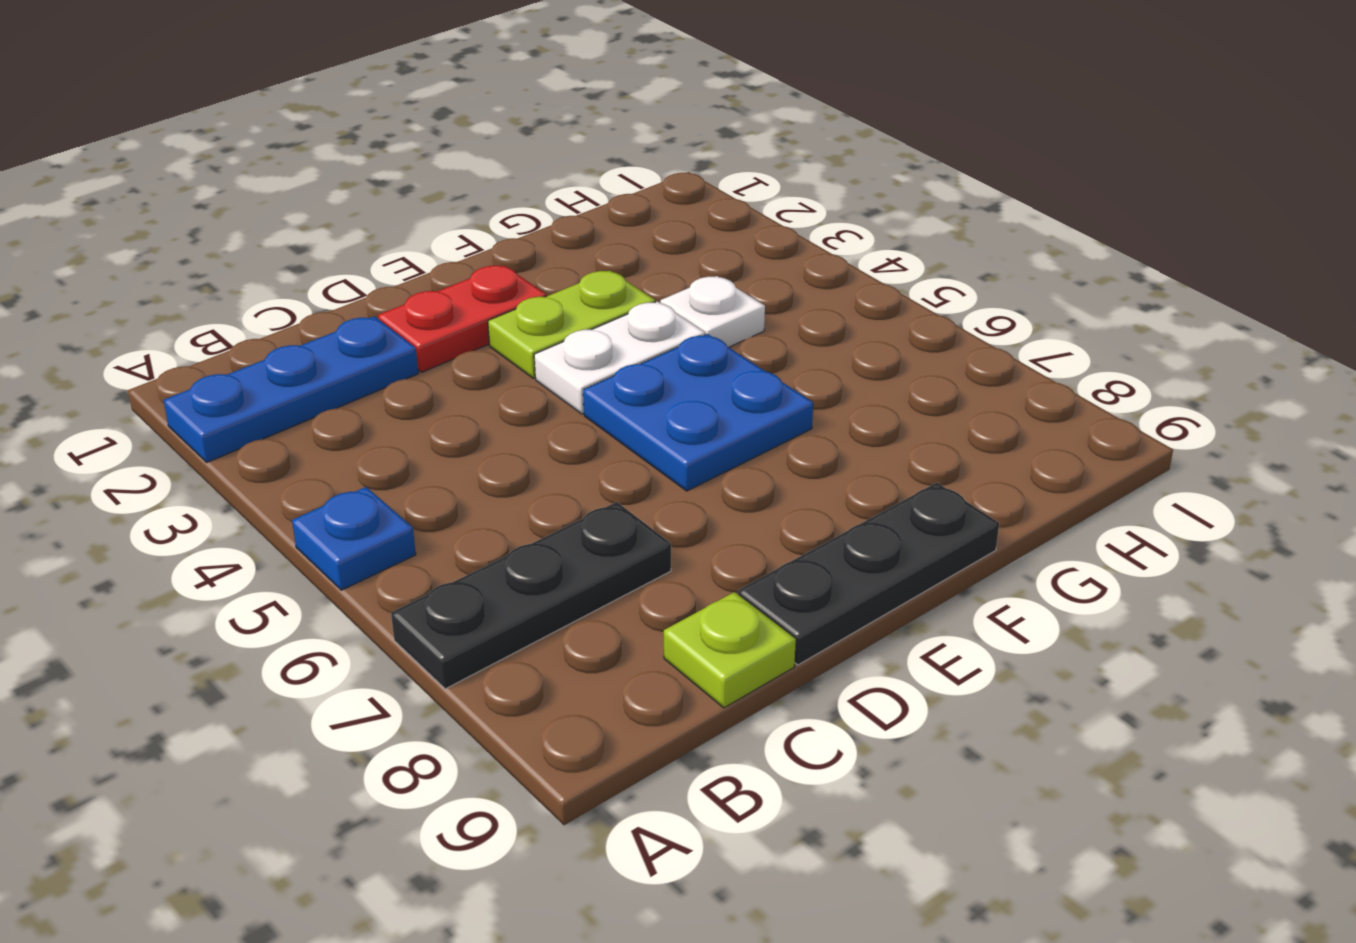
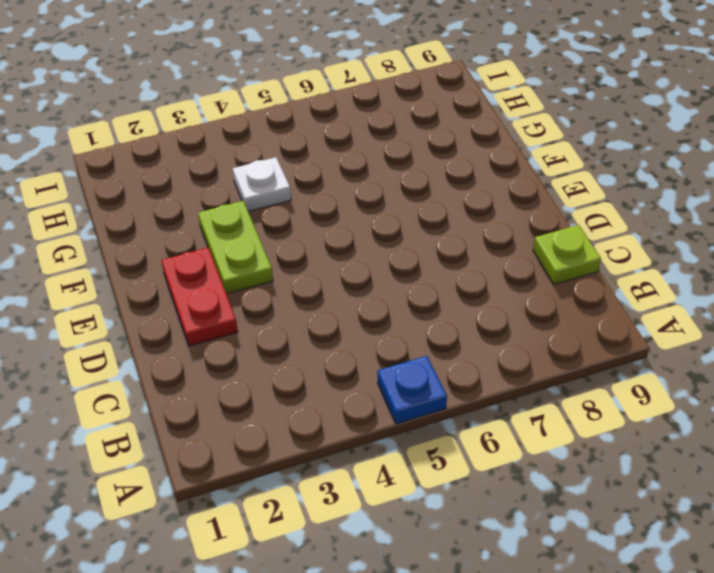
none -> blue plate A2:C2 level 1
none -> black plate A7:C7 level 1

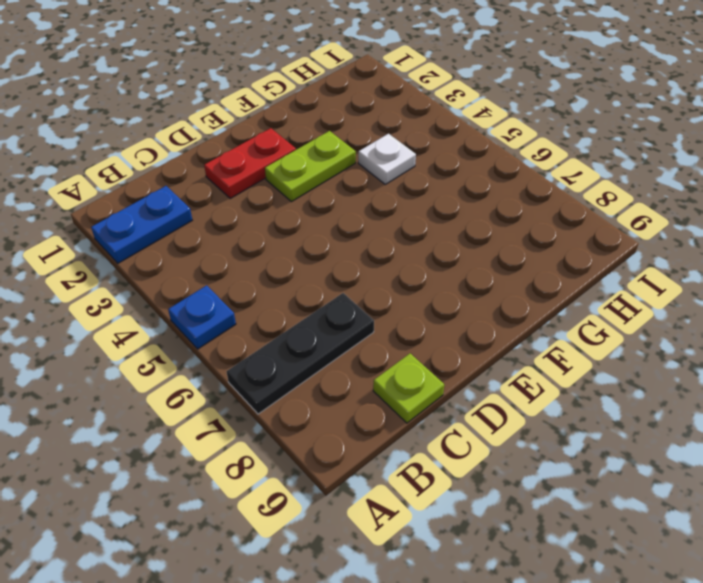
blue plate A2:B2 level 1 -> blue plate A2:C2 level 1
none -> black plate D9:F9 level 1
none -> white plate E4:F4 level 1

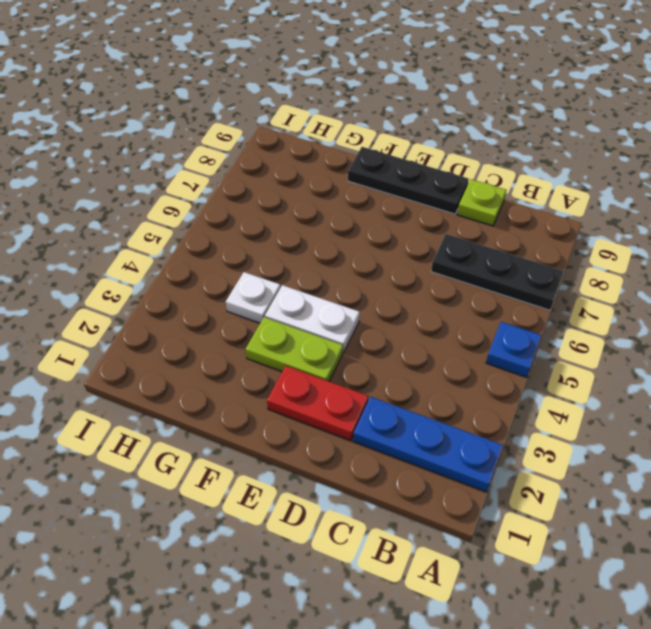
none -> blue plate E5:F6 level 1

